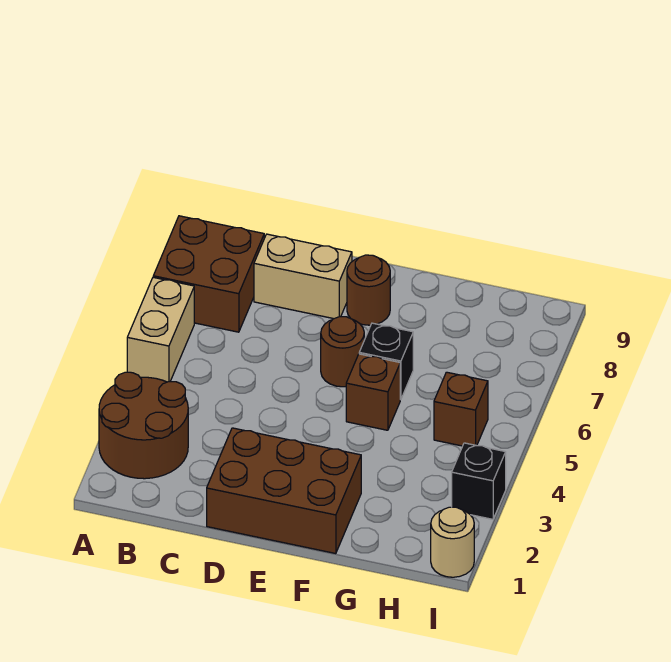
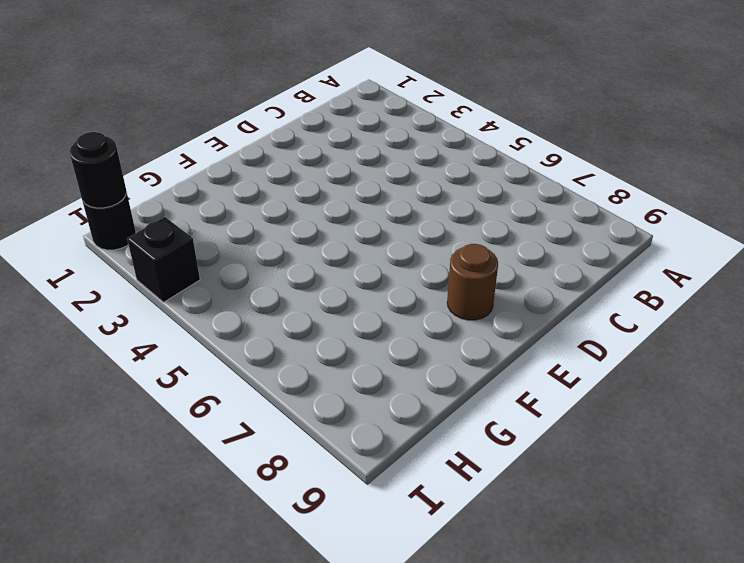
black round brick I1 level 1 -> tan round brick I1 level 1
black round brick I1 level 2 -> none
none -> brown round brick A2:B3 level 1
none -> tan brick A5:A6 level 1
none -> brown brick A7:B8 level 1

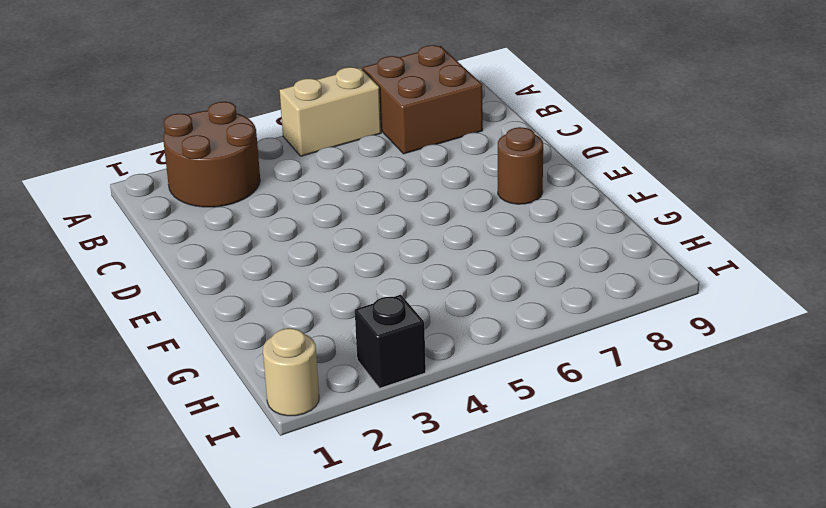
none -> tan brick C8:D8 level 1
none -> brown brick D1:F2 level 1
none -> brown round brick E6 level 1

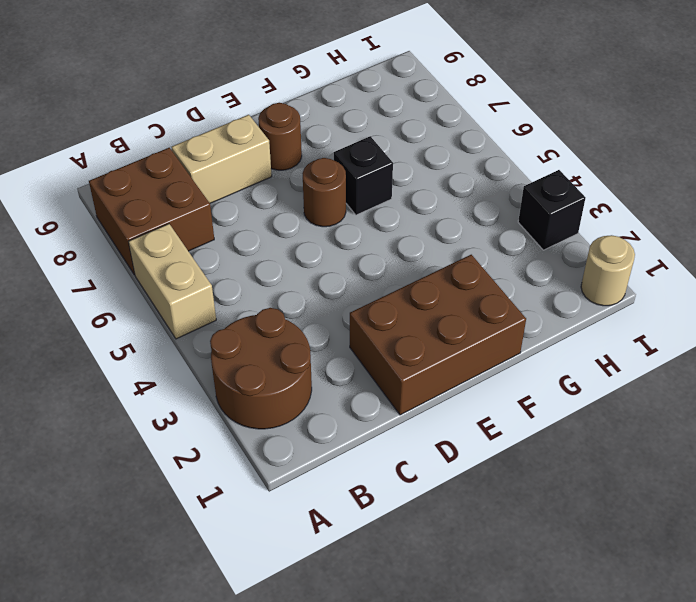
none -> brown brick F5 level 1
none -> brown brick H5 level 1

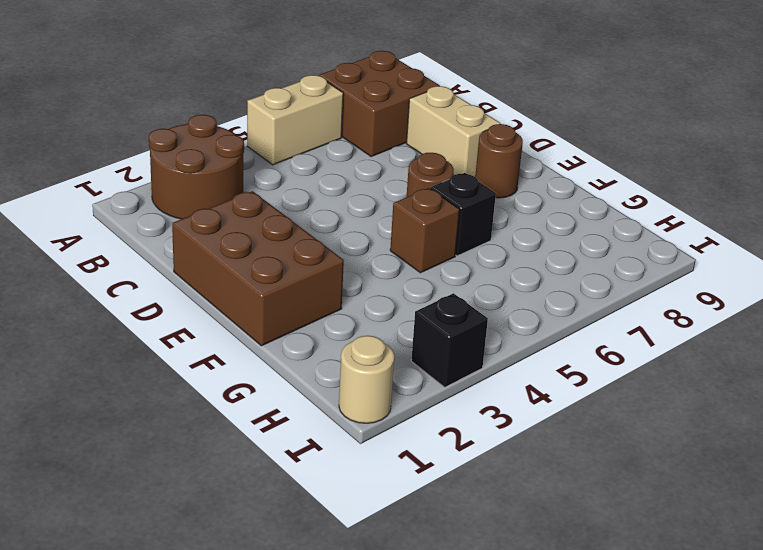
none -> brown brick H5 level 1

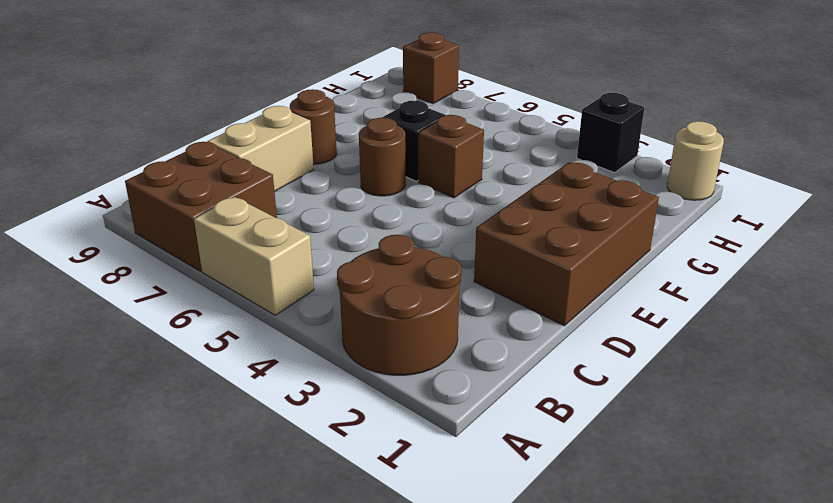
brown brick I8 level 1 -> brown brick H5 level 1

